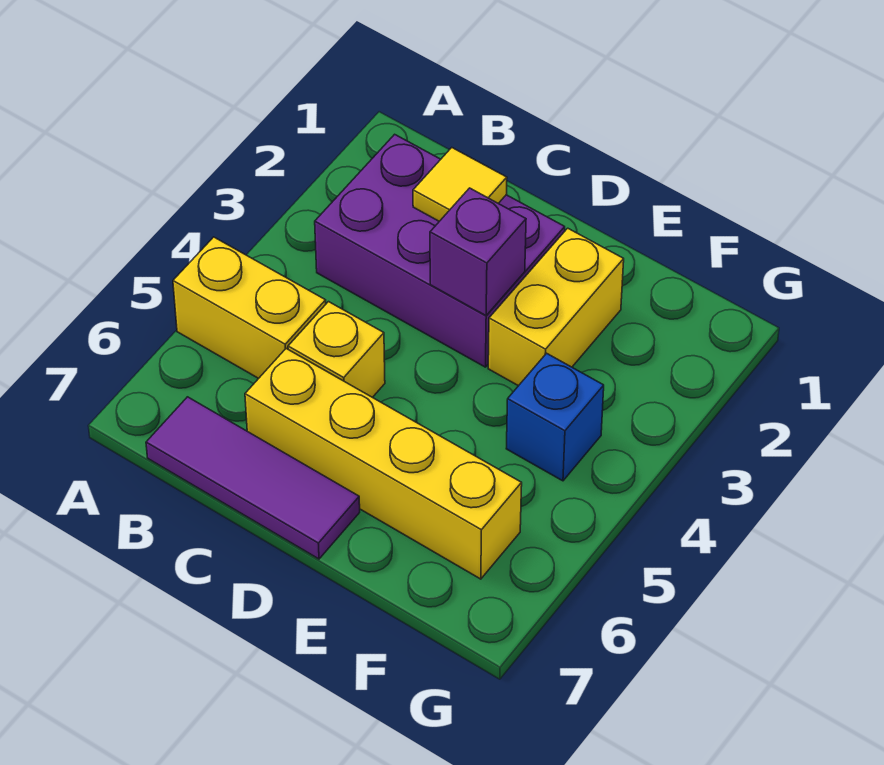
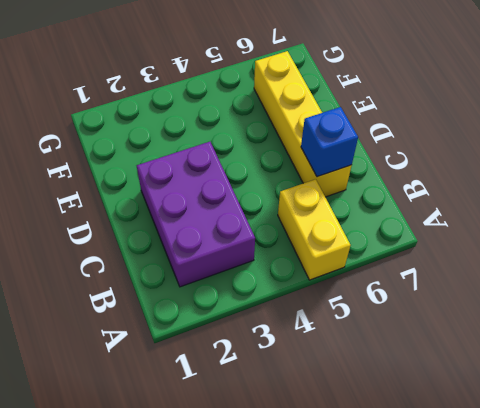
blue brick C6 level 2 -> blue brick F4 level 1
none -> purple tile B7:D7 level 1
none -> yellow brick C5 level 1

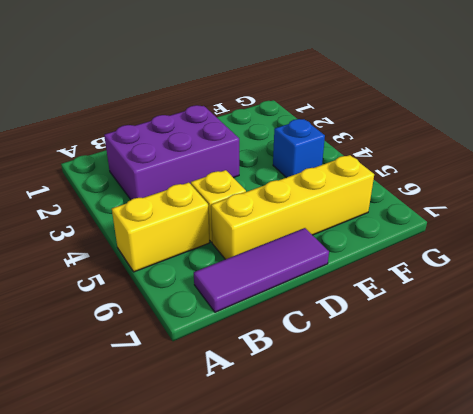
none -> yellow brick E2:E3 level 1
none -> yellow tile C2 level 2

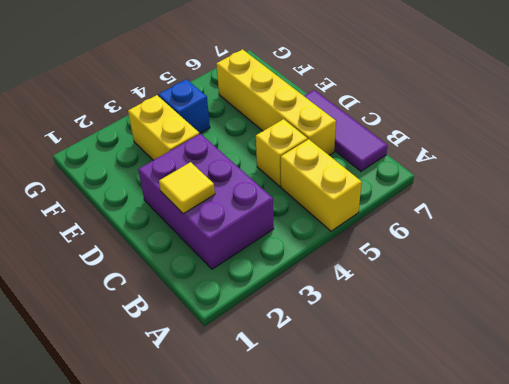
yellow brick E3:F3 level 1 -> yellow brick E2:E3 level 1
none -> purple brick D3 level 2

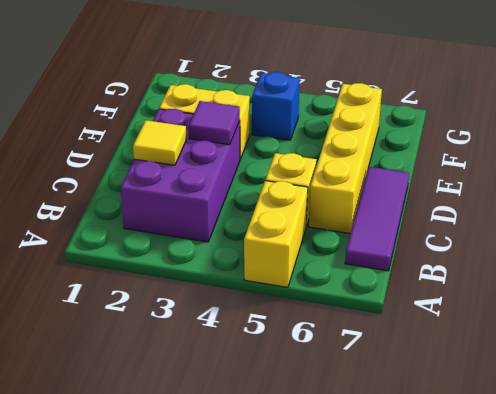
purple tile D3 level 2 -> purple brick D3 level 2

